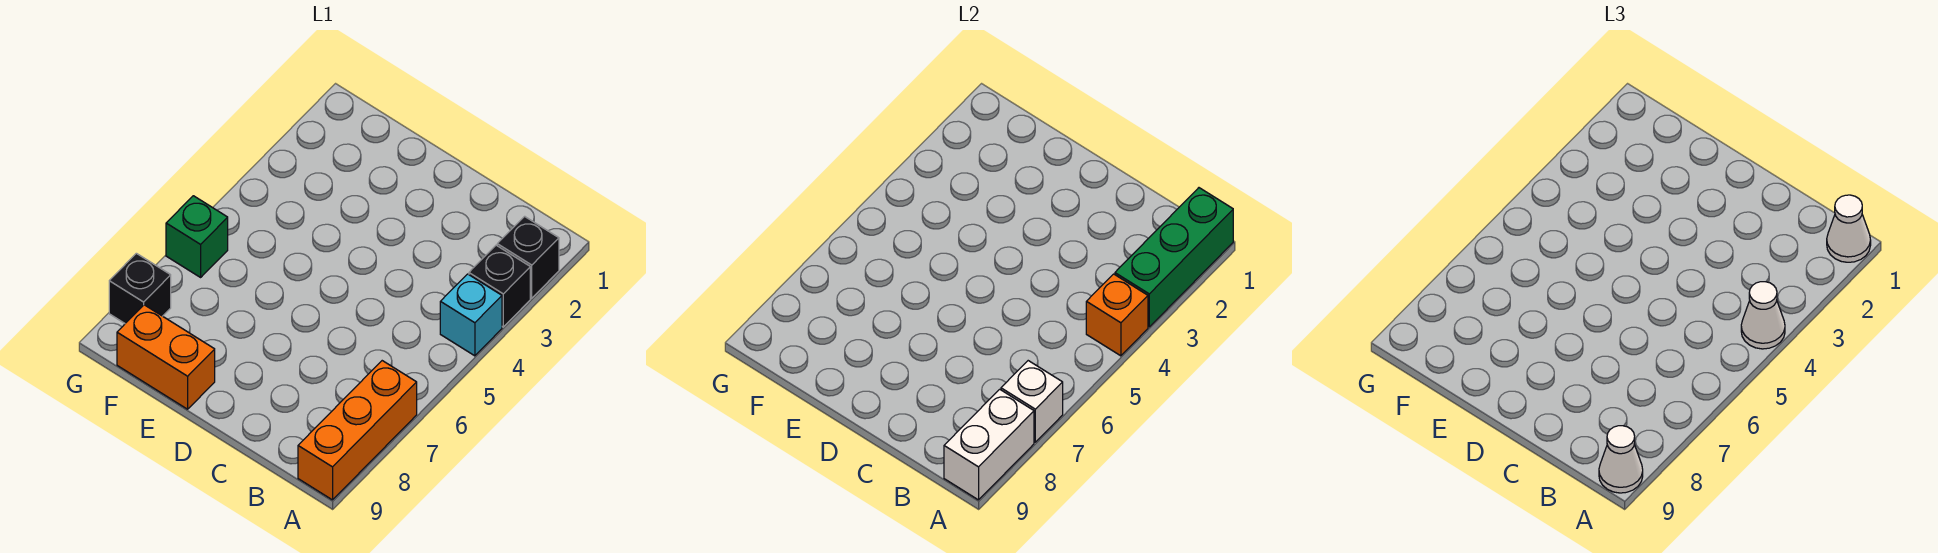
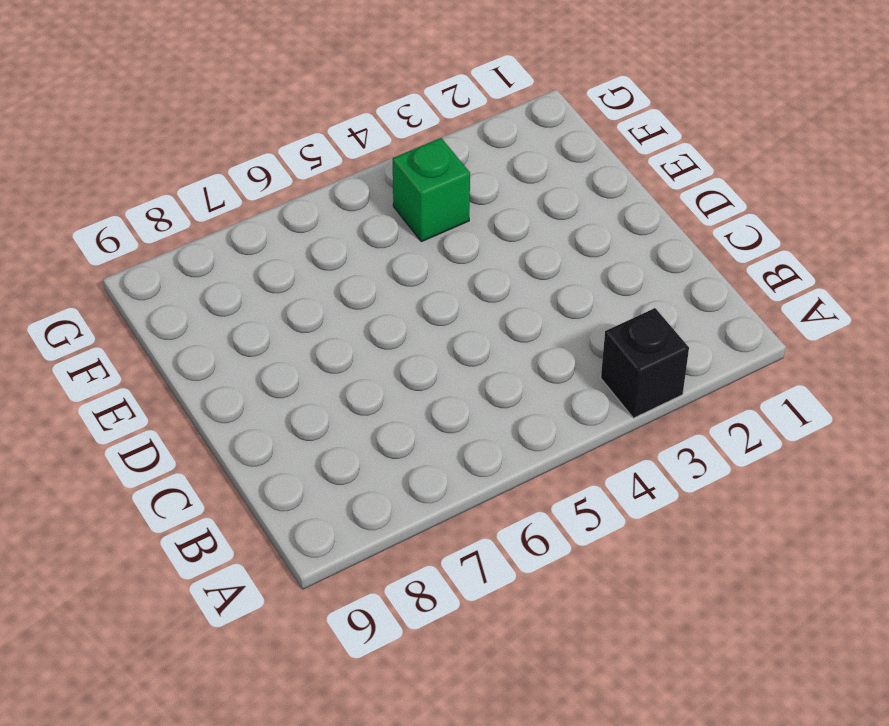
green brick F4 level 1 -> green brick G6 level 1
none -> black brick A2 level 1
none -> cyan brick A4 level 1
none -> orange brick A7:A9 level 1

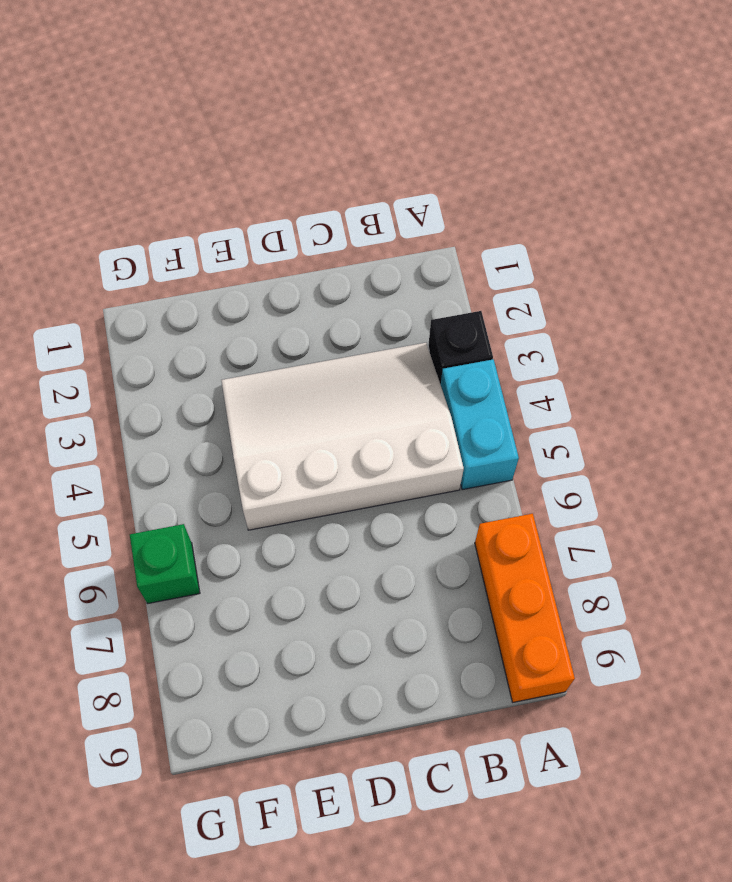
cyan brick A4:A5 level 1 -> cyan brick A4 level 1
white slope B3:E5 level 1 top 5 -> none
none -> black brick A2 level 1
none -> orange brick E9:F9 level 1
none -> black brick G8 level 1

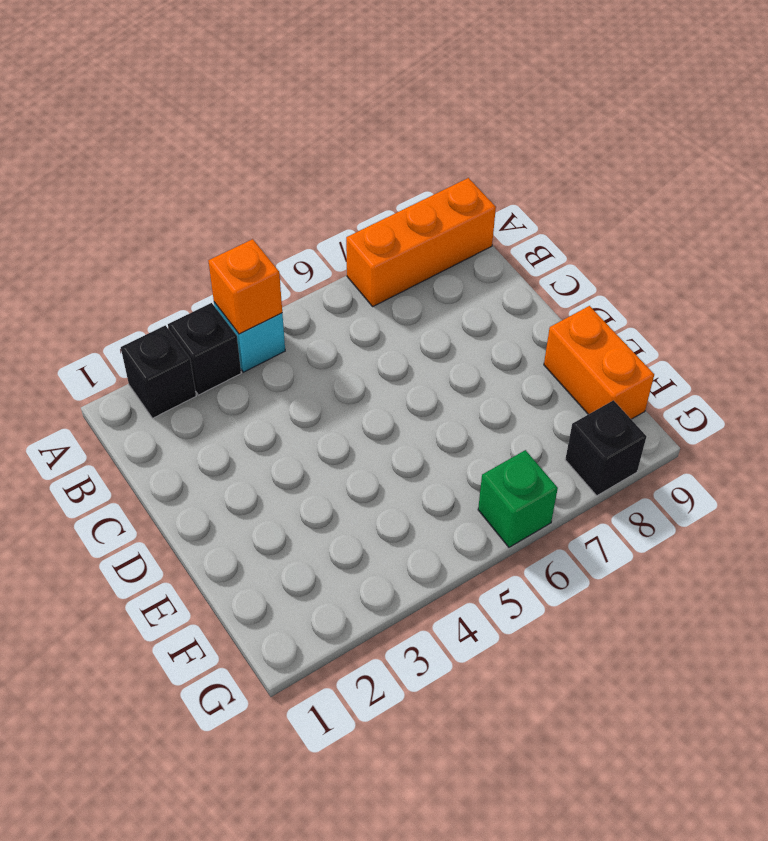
none -> green brick A1:A3 level 2
none -> white brick A7 level 2
none -> white brick A8:A9 level 2

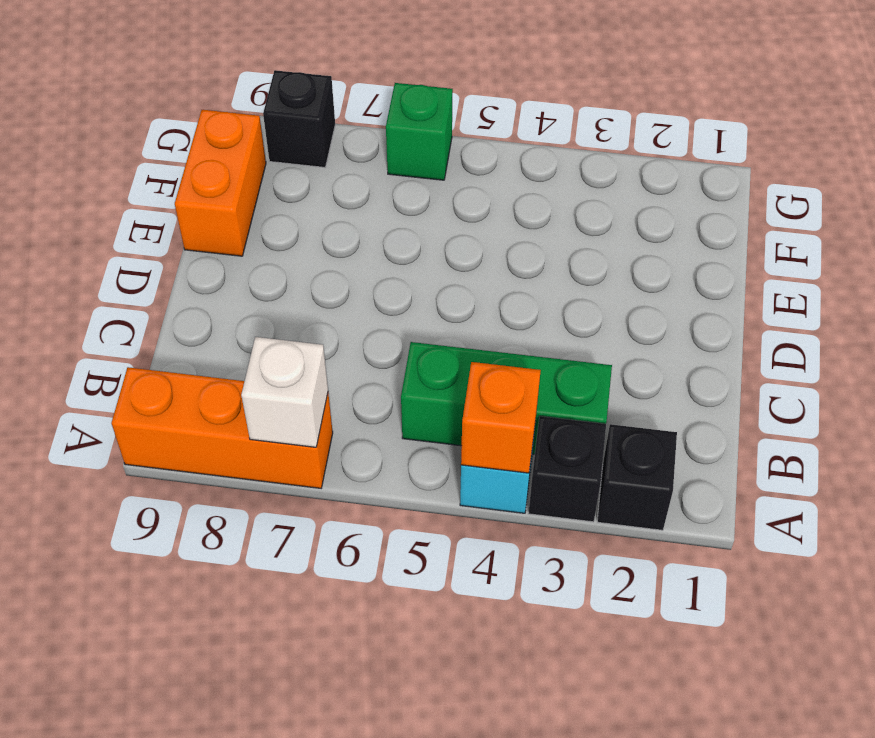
green brick B3:B5 level 1 -> green brick A1:A3 level 2
none -> white brick A8:A9 level 2
none -> white cone A1 level 3
none -> white cone A4 level 3

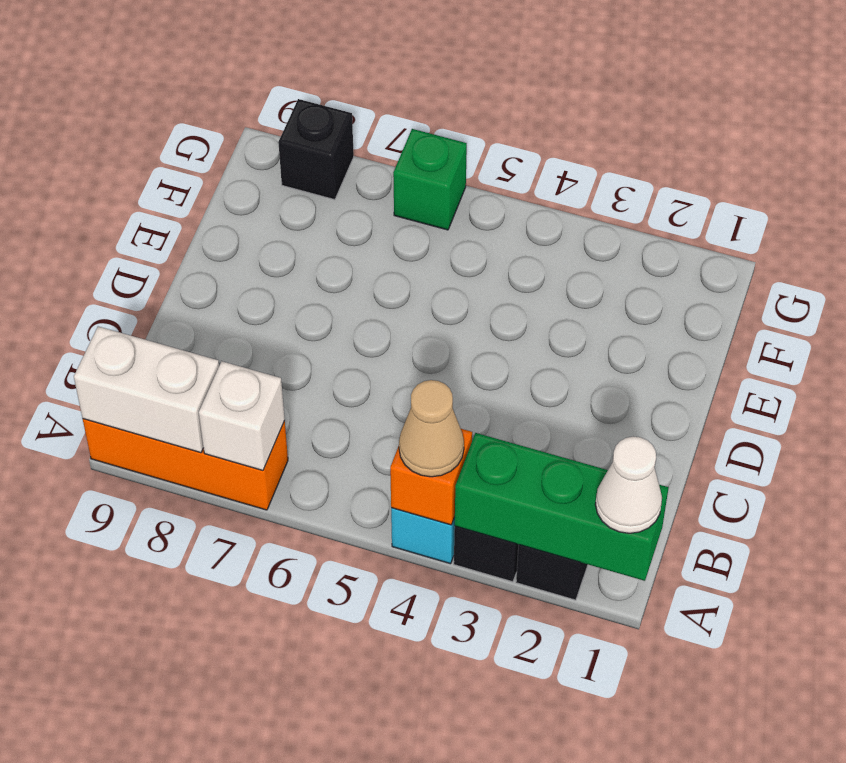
tan cone A4 level 3 -> white cone A4 level 3
none -> orange brick E9:F9 level 1
none -> white cone A9 level 3

